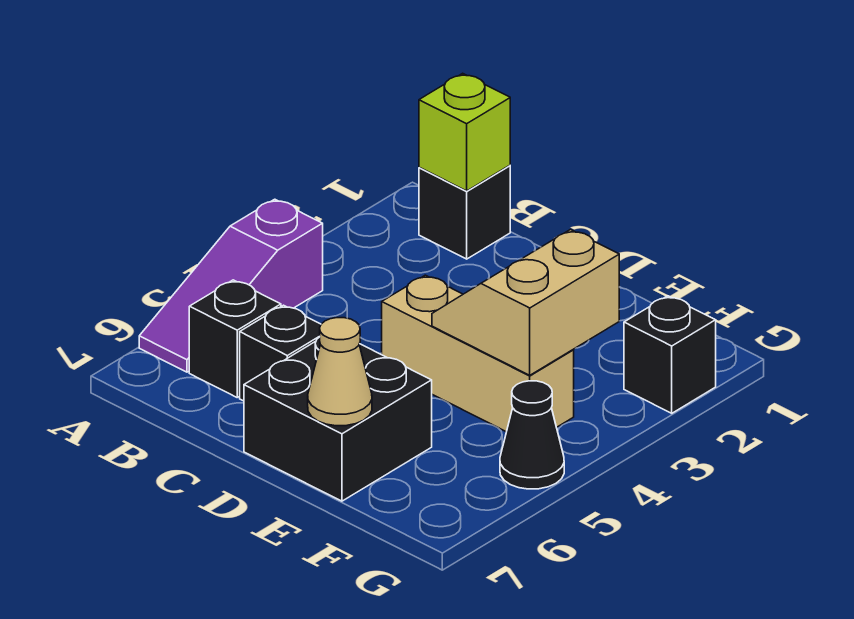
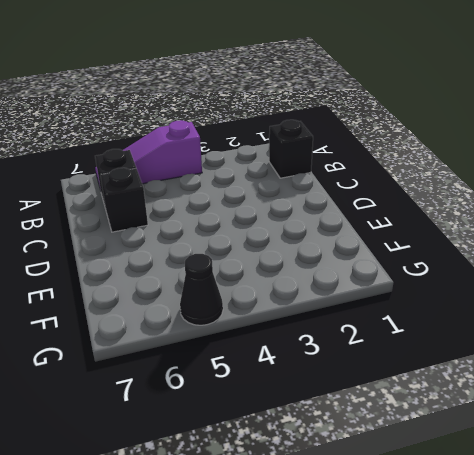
none -> tan brick D4:F4 level 1
none -> black brick D6:E7 level 1

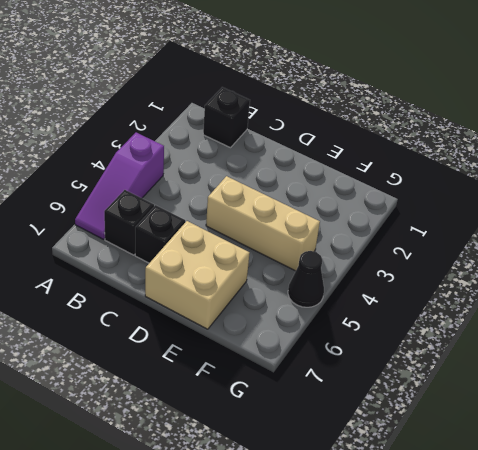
tan brick D6:E7 level 1 -> black brick D6:E7 level 1
none -> black brick G2 level 1
none -> lime brick B1 level 2

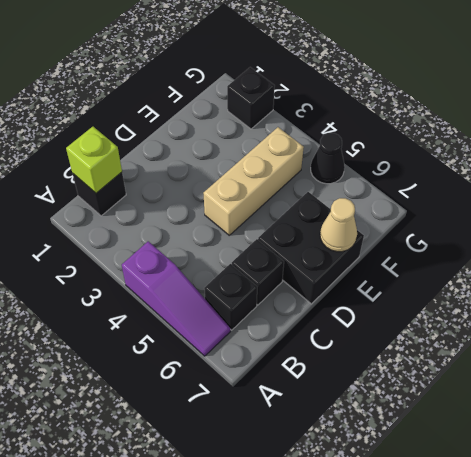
none -> tan slope E3:F4 level 2 top F

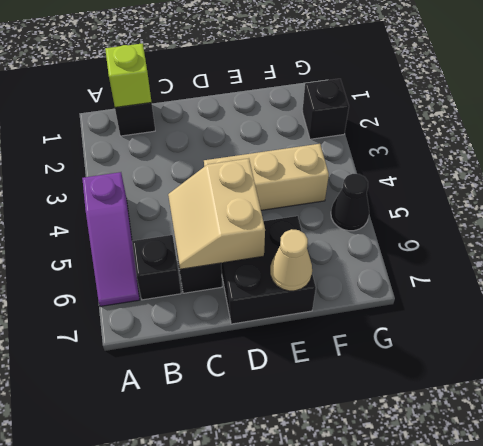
tan slope C5:D6 level 2 top D -> tan slope E3:F4 level 2 top F

